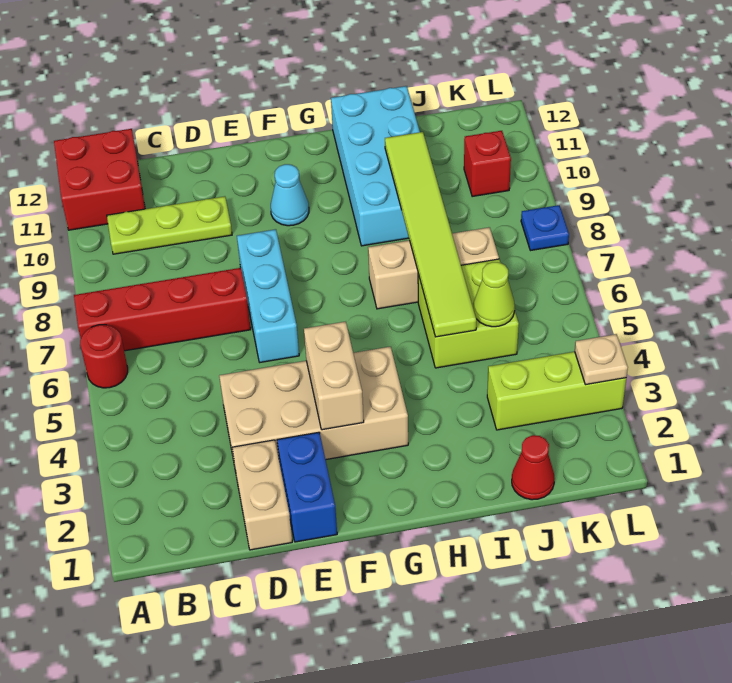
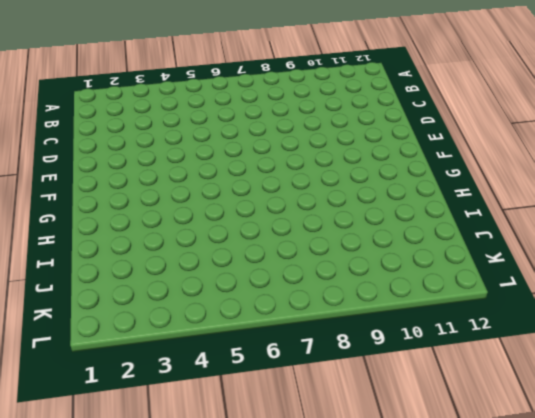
none -> red round brick A6 level 1
none -> red brick A7:D7 level 1
none -> red brick A11:B12 level 1

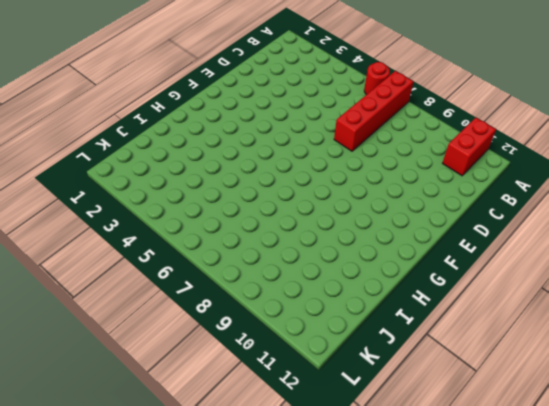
red brick A11:B11 level 1 -> red brick A11:B12 level 1
none -> lime plate B10:D10 level 1
none -> tan brick D1:D2 level 1
none -> tan brick D3:G4 level 1

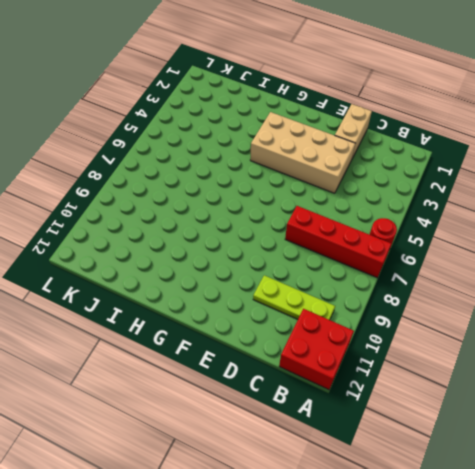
none -> blue brick E1:E2 level 1
none -> cyan brick E6:E8 level 1
none -> cyan cone F10 level 1

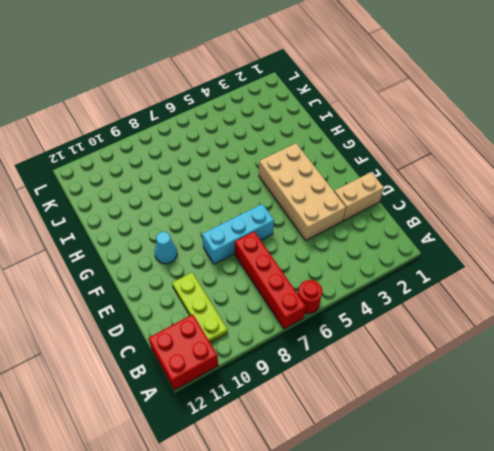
none -> blue brick E1:E2 level 1
none -> tan brick H7:J7 level 1
none -> cyan brick H9:I12 level 1

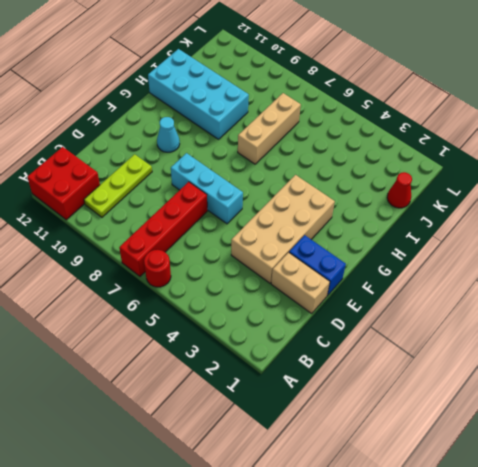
none -> lime brick I5:J6 level 1
none -> lime brick J3:L3 level 1
none -> red brick K10 level 1

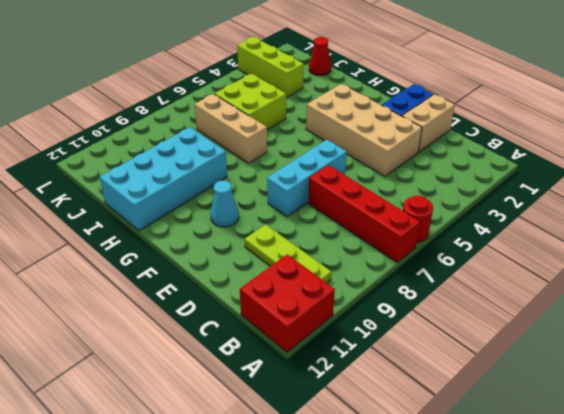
none -> red brick K10 level 1
none -> blue plate L8 level 1
none -> tan brick F3:F4 level 2

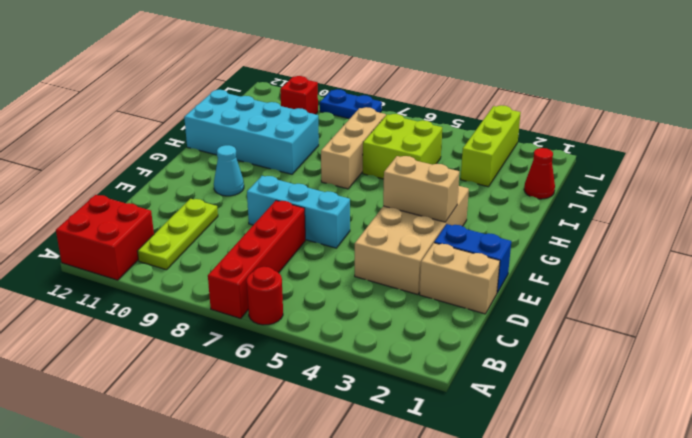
blue plate L8:L9 level 1 -> blue plate L8 level 1
none -> lime tile I5:I10 level 2
none -> lime cone J5 level 2
none -> tan plate L3 level 2

